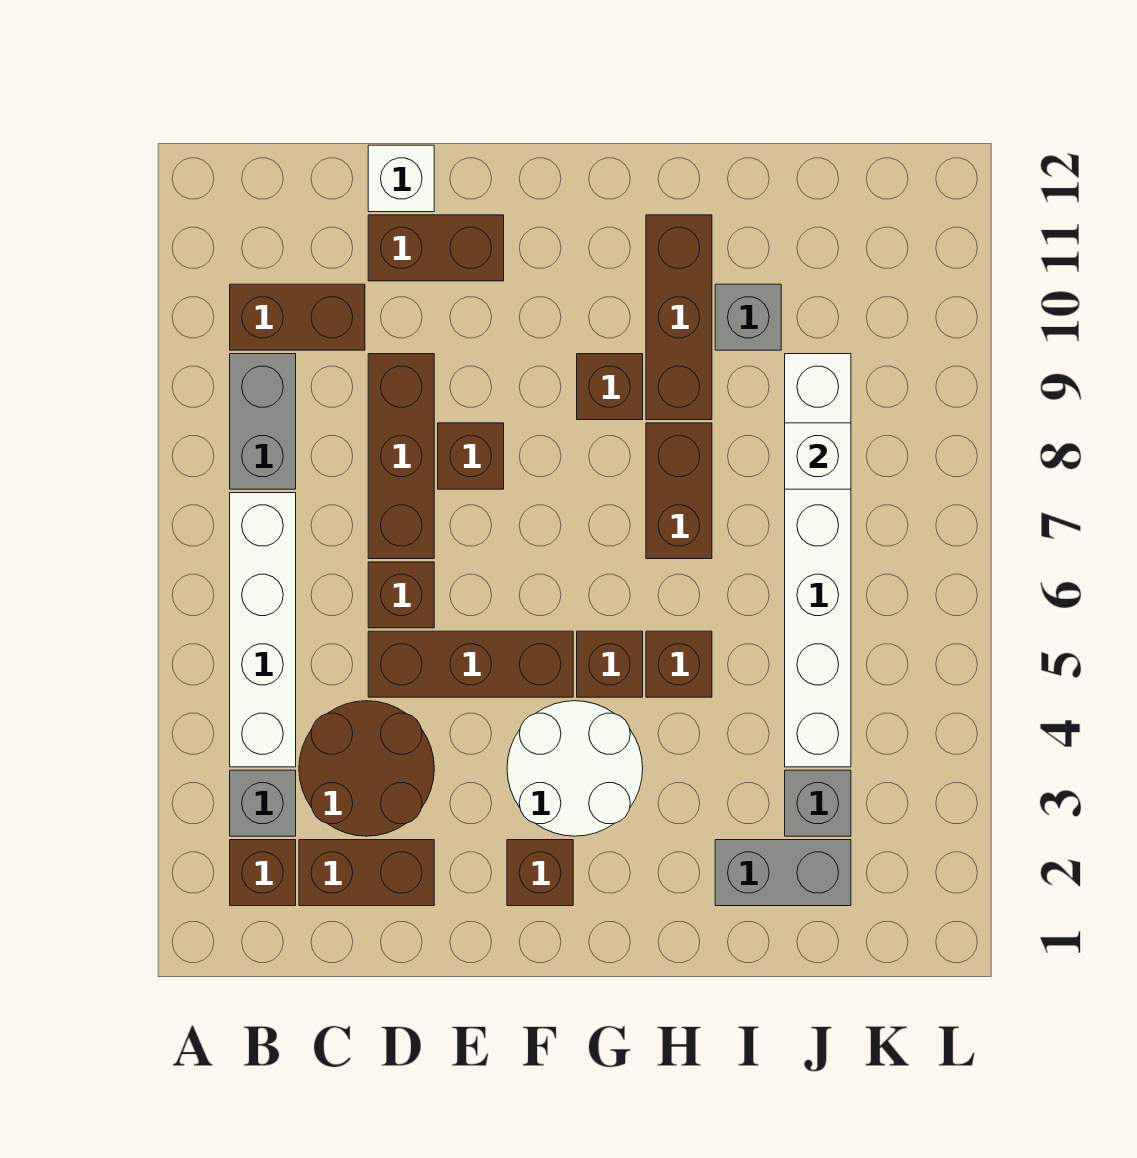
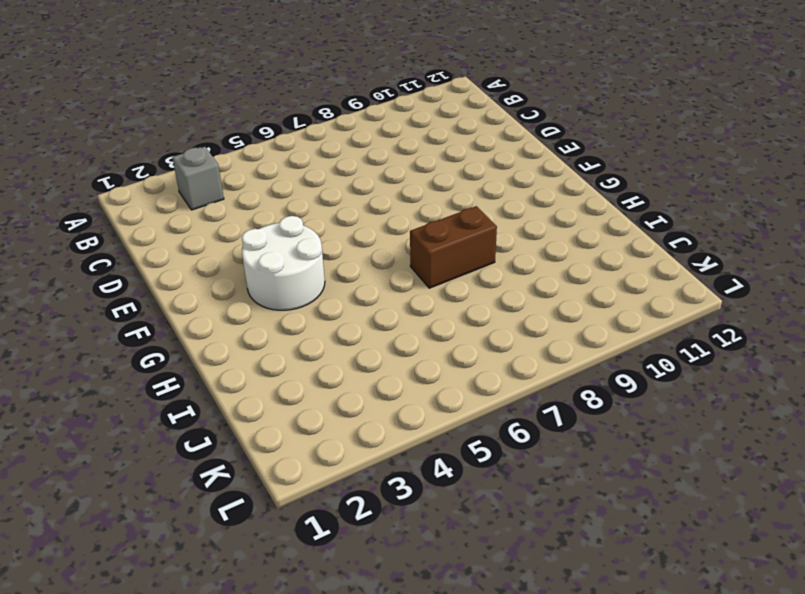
none -> brown brick B2 level 1
none -> white brick B4:B7 level 1
none -> grey brick B8:B9 level 1

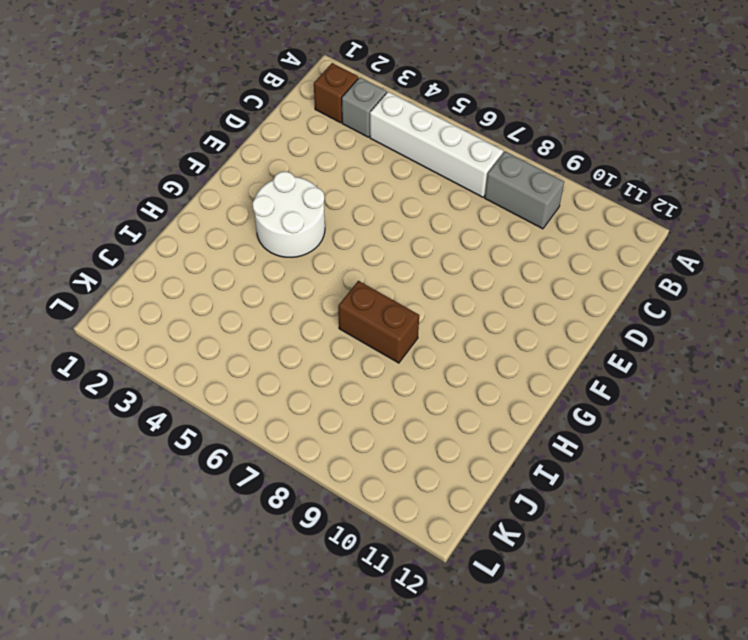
none -> brown brick B10:C10 level 1
none -> brown brick C2:D2 level 1
none -> brown round brick C3:D4 level 1

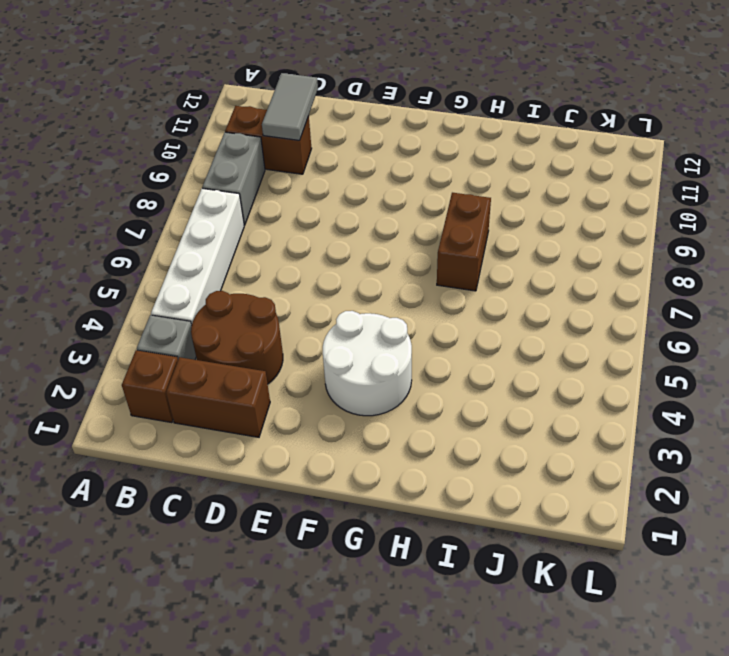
grey tile C10:C11 level 2 -> none
none -> brown brick D5:F5 level 1
none -> brown brick D6 level 1
none -> brown brick D7:D9 level 1

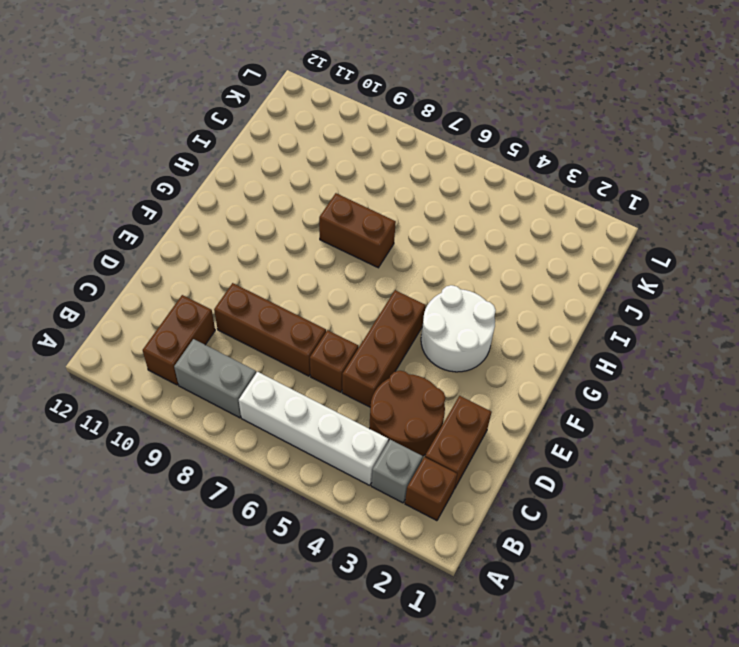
none -> brown brick D11:E11 level 1
none -> white brick D12 level 1
none -> brown brick E8 level 1

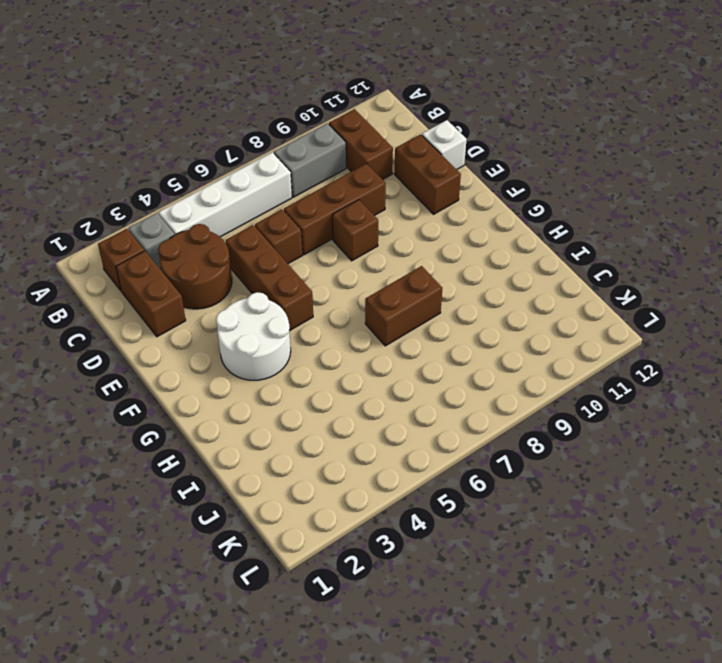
none -> brown brick F2 level 1
none -> brown brick G5 level 1
none -> brown brick G9 level 1

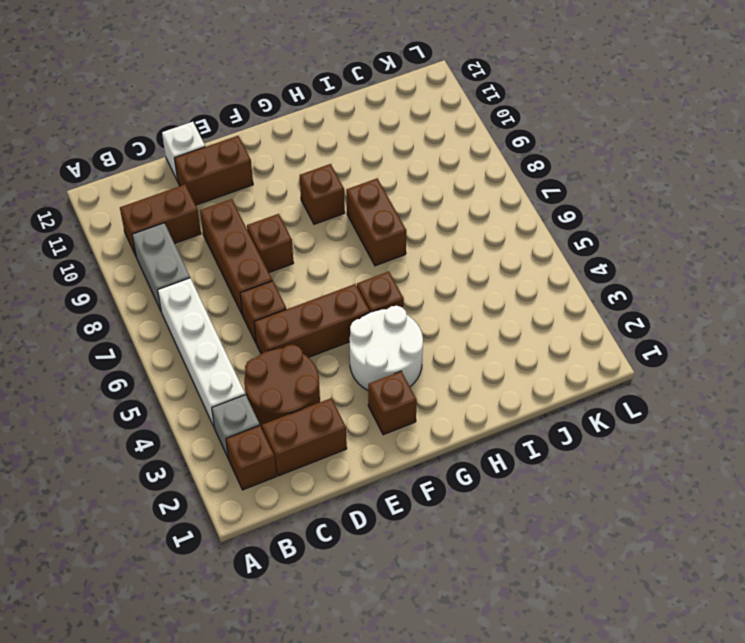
none -> brown brick H5 level 1
none -> brown brick H9:H11 level 1
none -> grey brick I2:J2 level 1

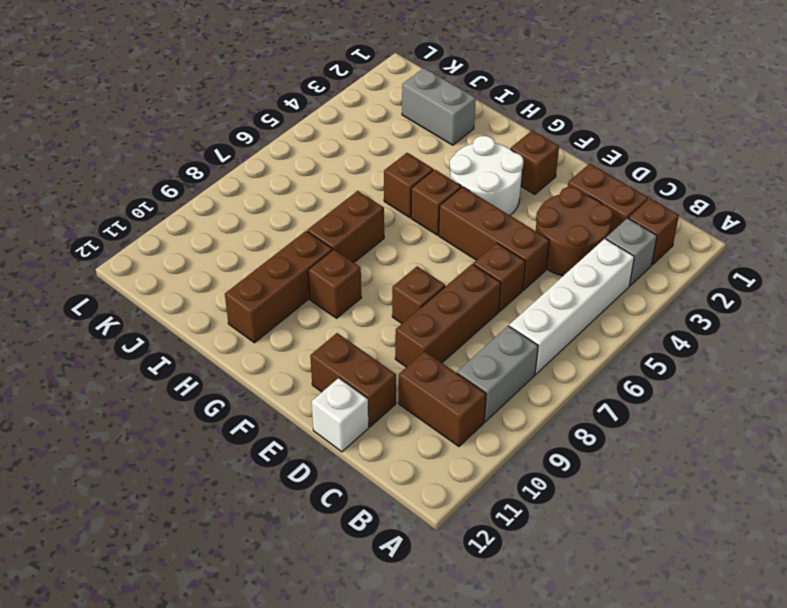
none -> grey brick I10 level 1
none -> grey brick J3 level 1
none -> white brick J4:J9 level 1

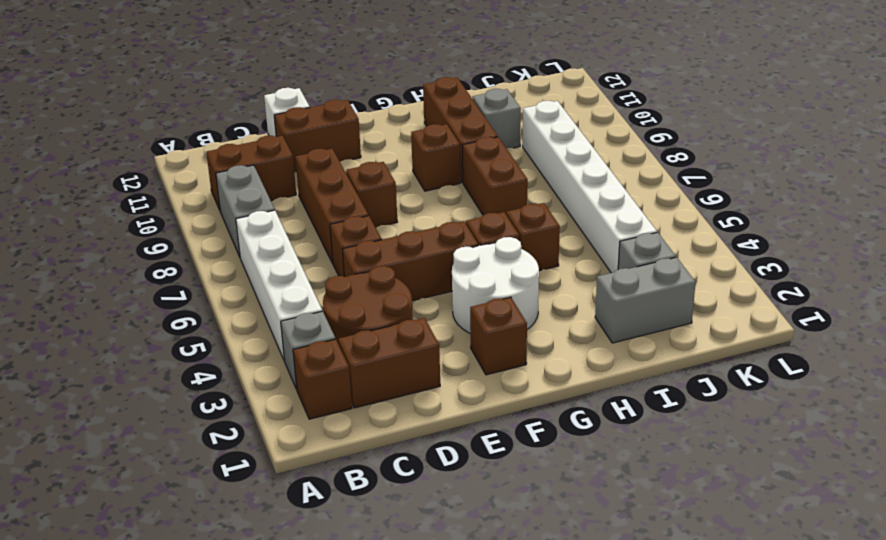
none -> white brick J8 level 2

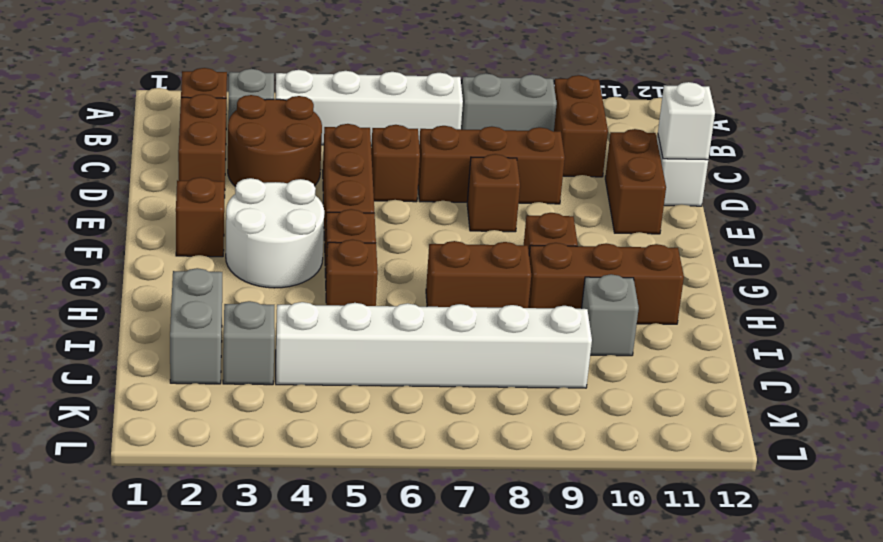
white brick D12 level 2 -> white brick J8 level 2

